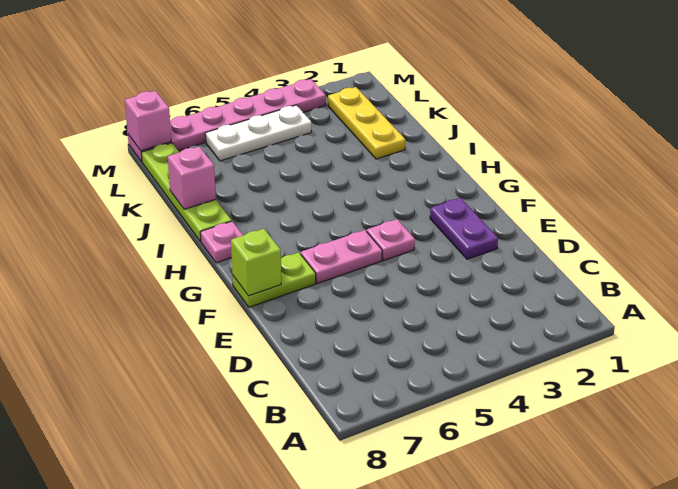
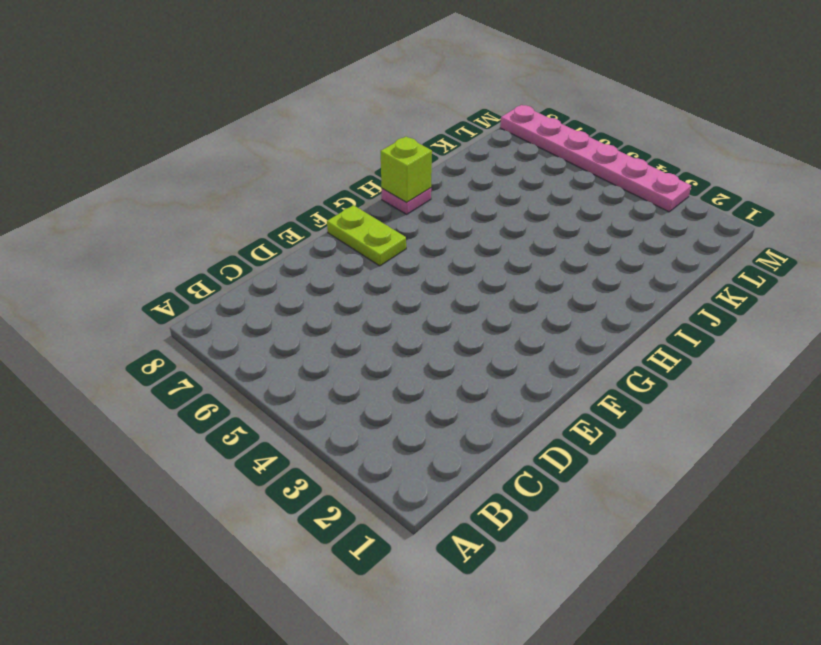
lime brick H8 level 2 -> lime brick F8 level 2
none -> purple plate E2:F2 level 1
none -> pink plate F4 level 1
none -> pink plate F5:F6 level 1

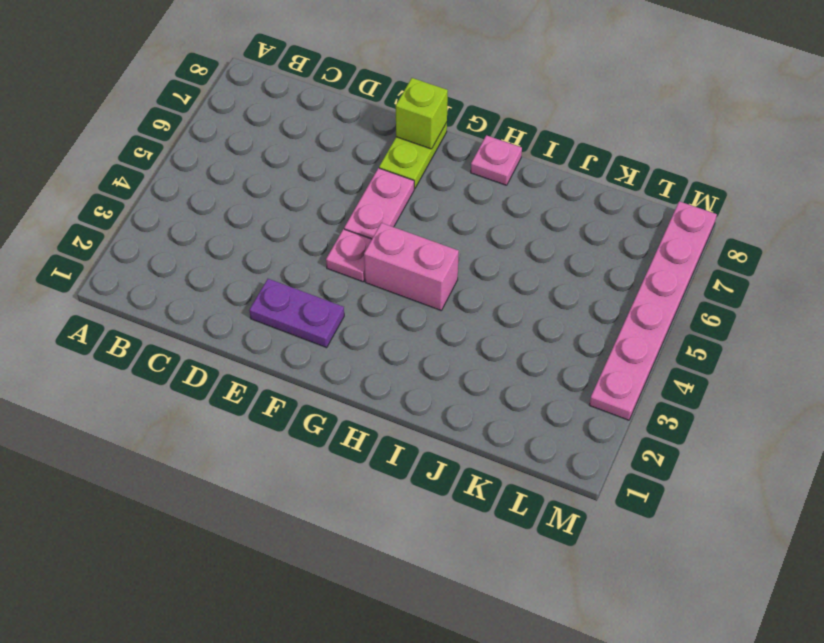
pink brick G4:H4 level 1 -> none
none -> lime plate I8:L8 level 1
none -> yellow plate J2:L2 level 1
none -> white plate L4:L6 level 1

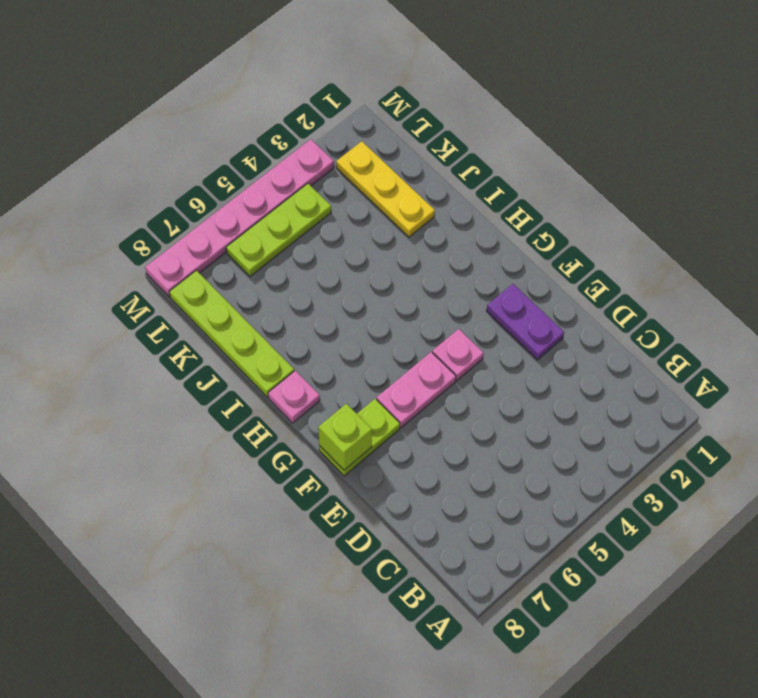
lime plate L4:L6 level 1 -> white plate L4:L6 level 1
none -> pink brick J8 level 2
none -> pink brick M8 level 2

